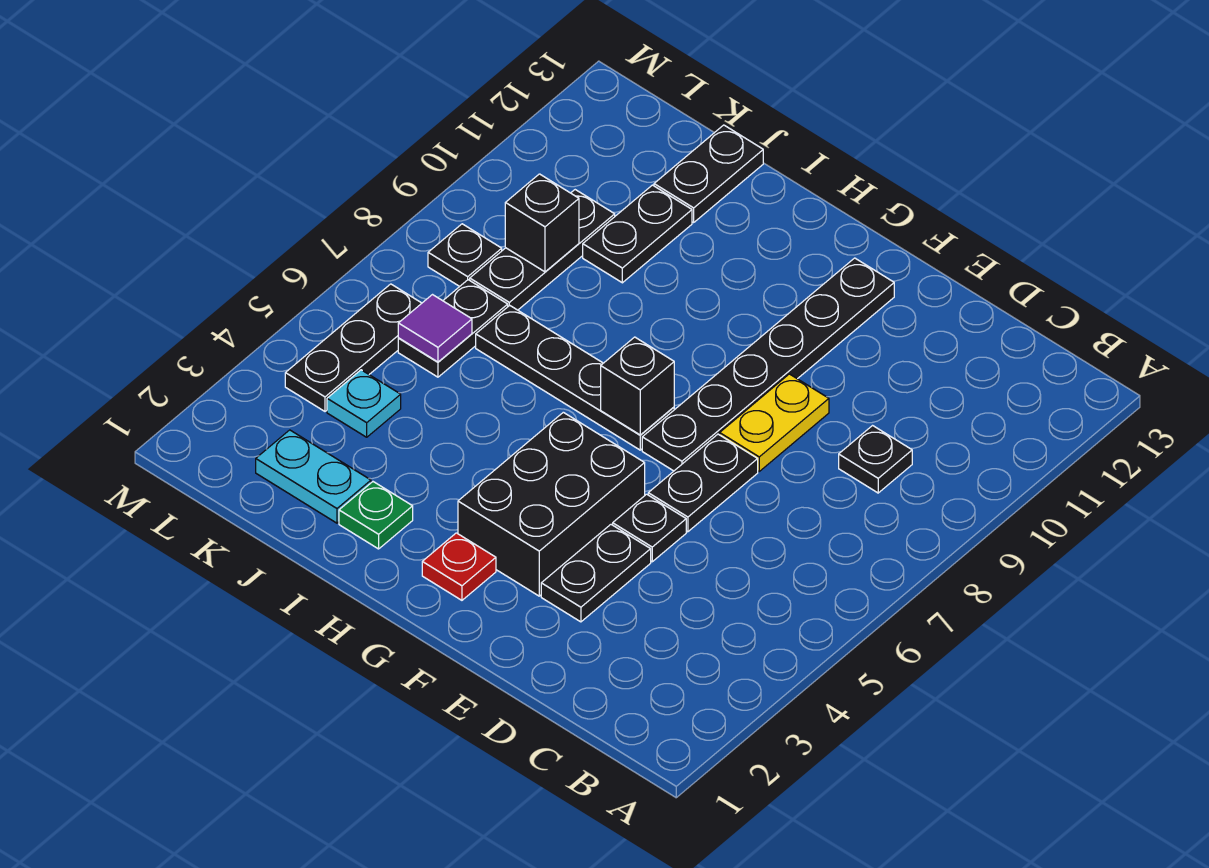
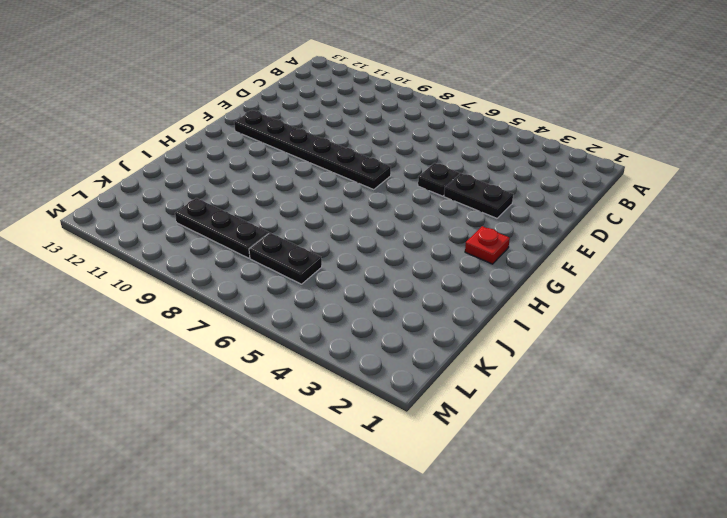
none -> black plate C9 level 1
none -> black plate E6:E7 level 1
none -> yellow plate E8:E9 level 1

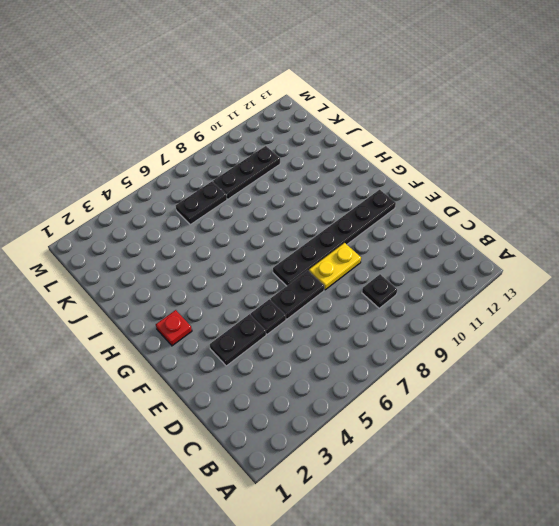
none -> black brick F3:G5 level 1
none -> black plate G7:J7 level 1
none -> green plate I2 level 1

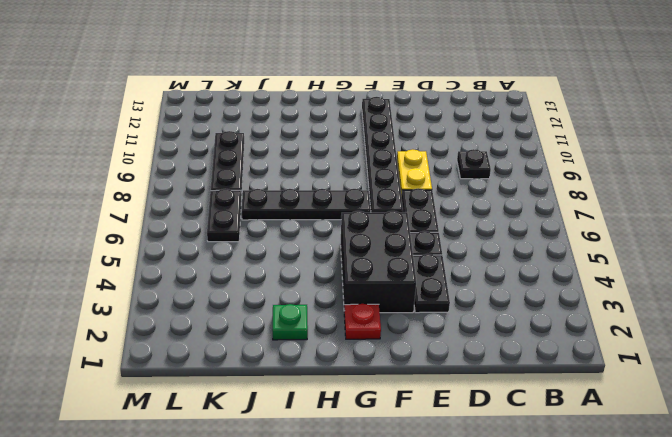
none -> cyan plate J2:K2 level 1
none -> black plate J10:J11 level 1
none -> black plate J12:J13 level 1

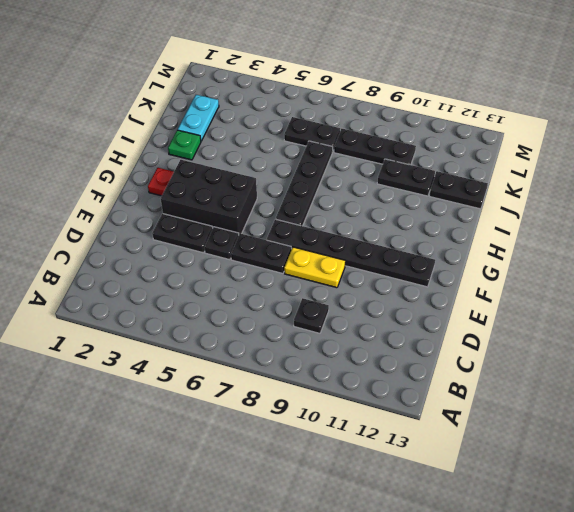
none -> cyan plate K4 level 1
none -> black plate L4:L6 level 1
none -> black plate L8 level 1

